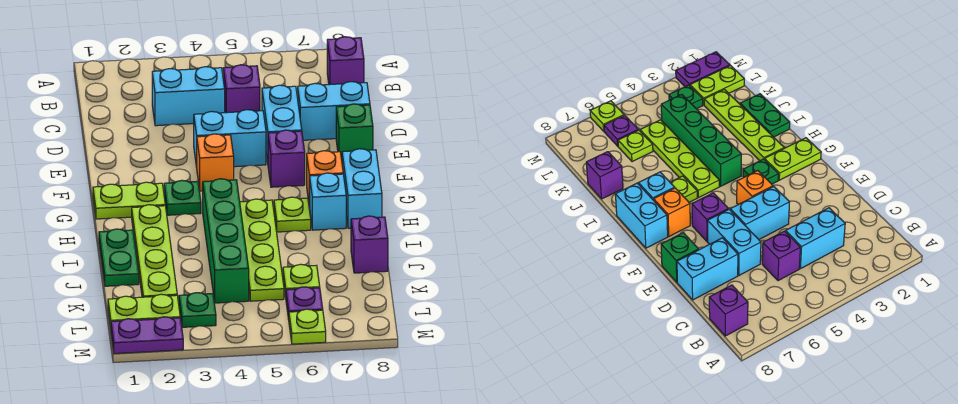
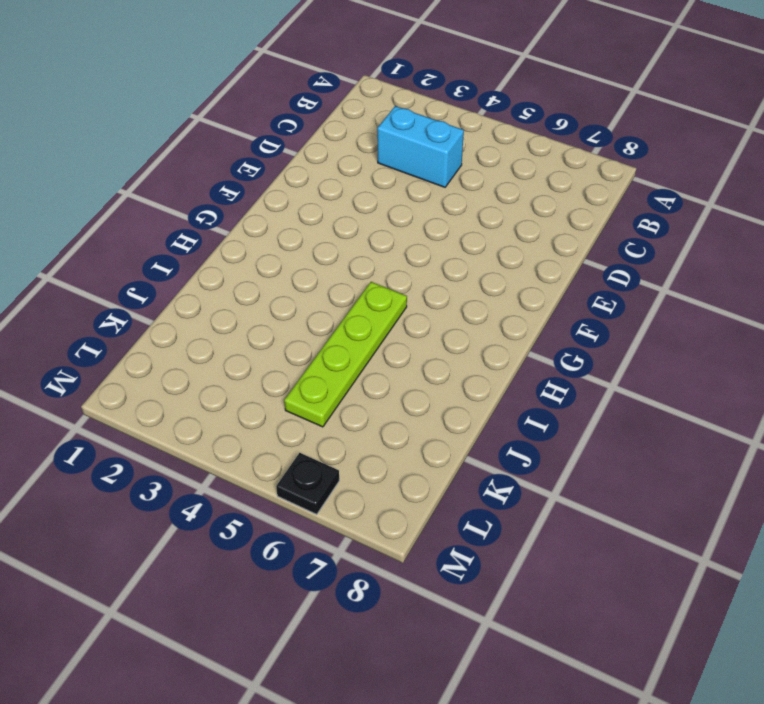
black plate M6 level 1 -> lime plate M6 level 1
none -> purple brick B8 level 1
none -> purple brick C5 level 1
none -> cyan brick D6:E6 level 1

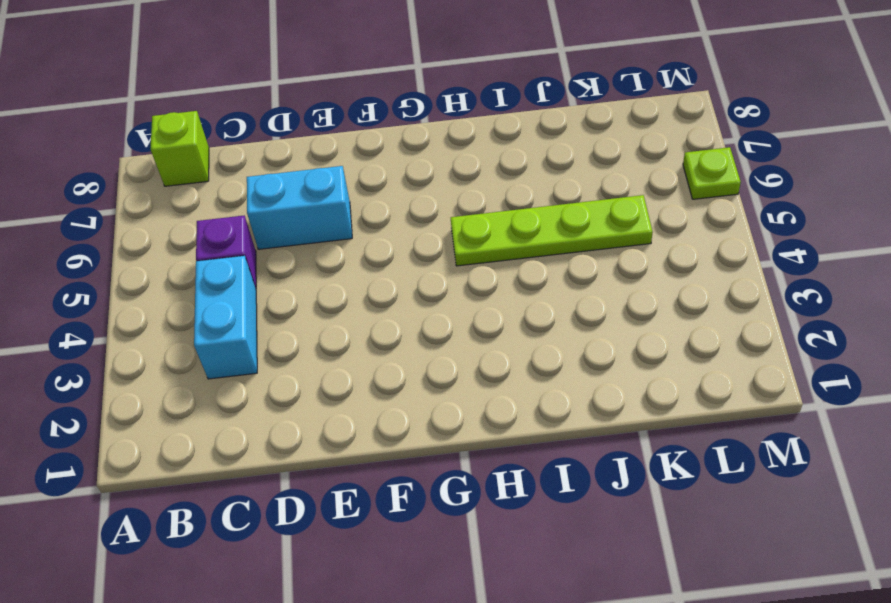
lime brick B8 level 1 -> purple brick B8 level 1
none -> cyan brick D7:D8 level 1
none -> cyan brick E4:E5 level 1
none -> green brick E8 level 1

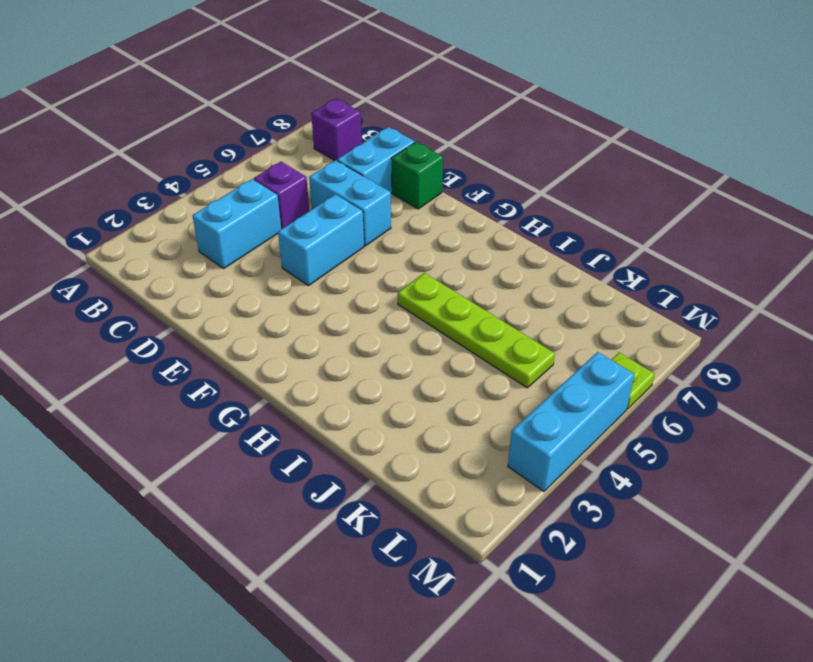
cyan brick M3:M5 level 1 -> none
none -> orange brick F4 level 1
none -> purple brick F6 level 1
none -> lime plate G1:G2 level 1

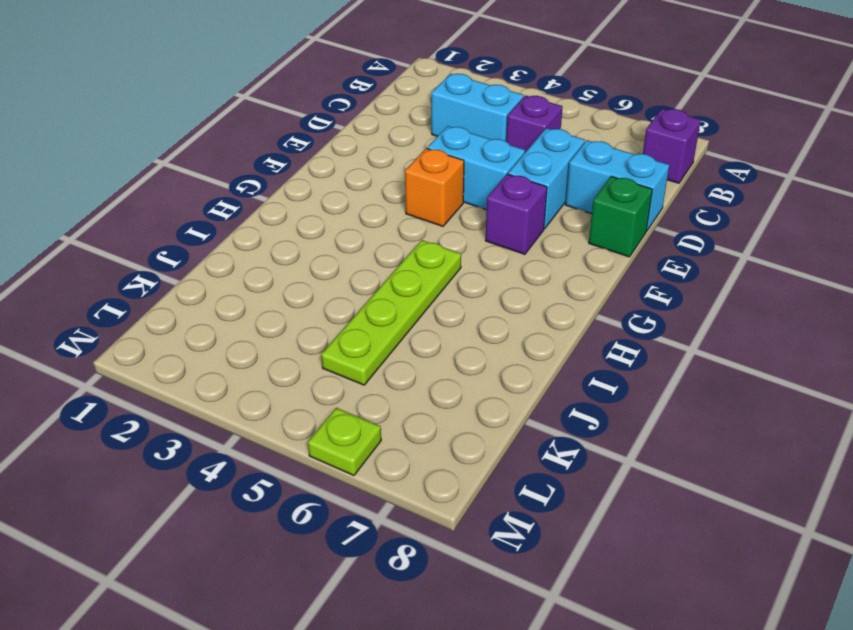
none -> lime plate G1:G2 level 1
none -> green plate G3 level 1
none -> orange brick G7 level 1

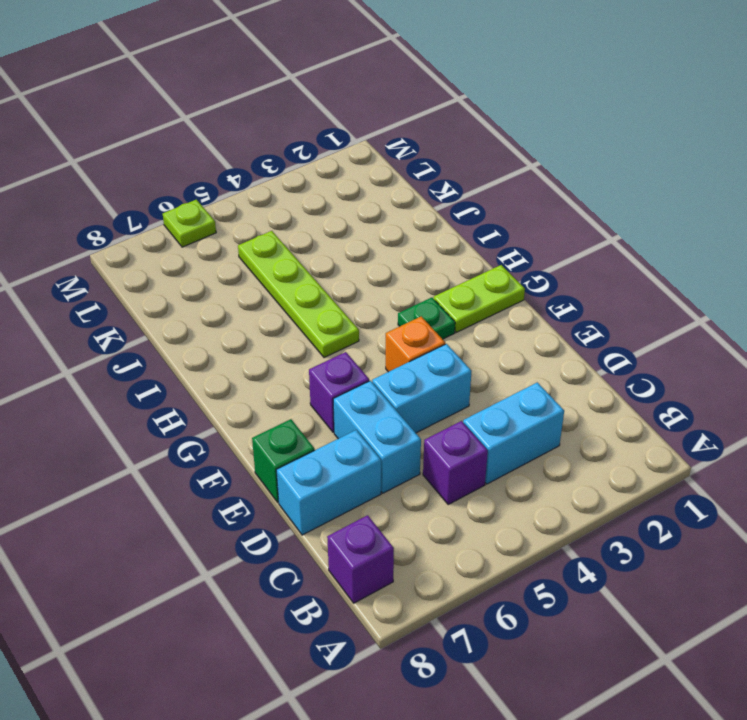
none -> orange brick G7 level 1
none -> cyan brick G8:H8 level 1
none -> lime plate H2:K2 level 1

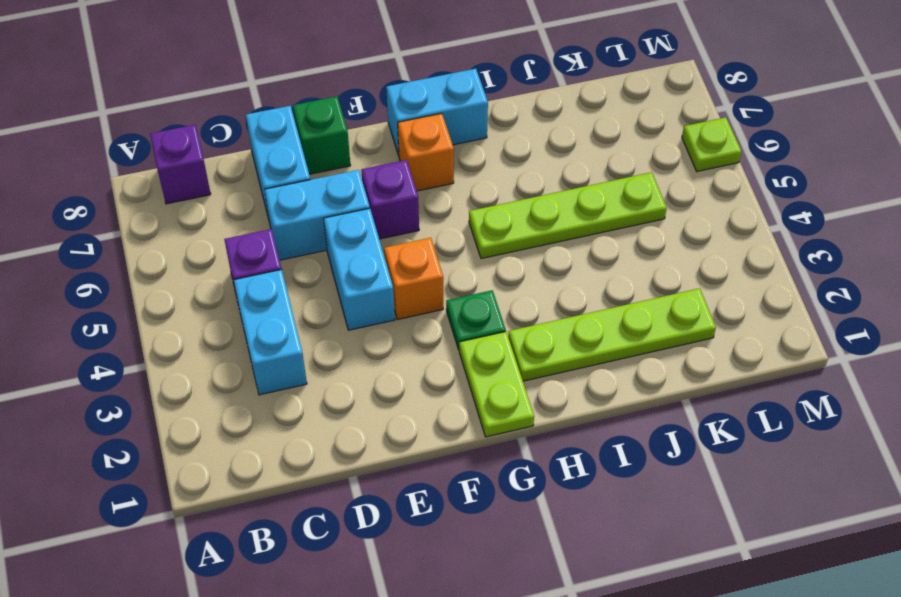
none -> green brick H4:K4 level 1
none -> lime plate H6 level 1
none -> cyan brick H7 level 1

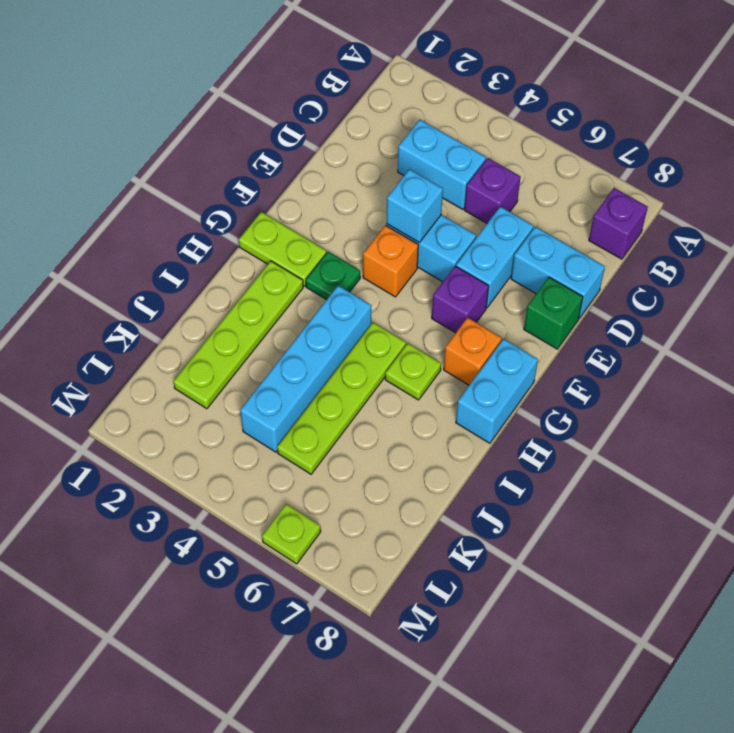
cyan brick E4 level 2 -> cyan brick H7 level 1
cyan brick H4:K4 level 1 -> green brick H4:K4 level 1
none -> green plate I1:J1 level 1
none -> purple brick J8 level 1
none -> lime plate K6 level 1

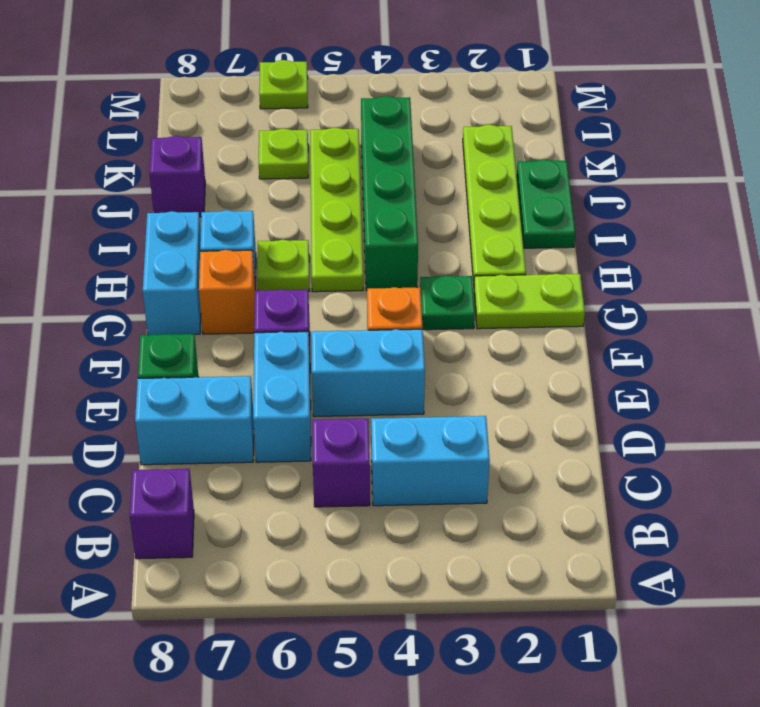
none -> lime plate L1:L2 level 1
none -> green plate L3 level 1
none -> purple plate L6 level 1

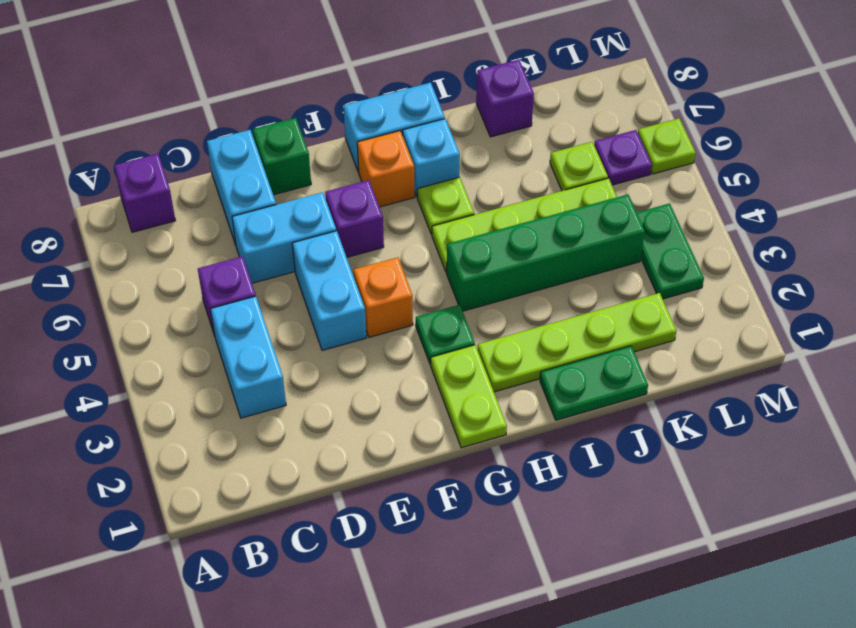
green plate L3:L4 level 1 -> green plate L3 level 1
none -> lime plate L1:L2 level 1
none -> purple plate M1:M2 level 1

